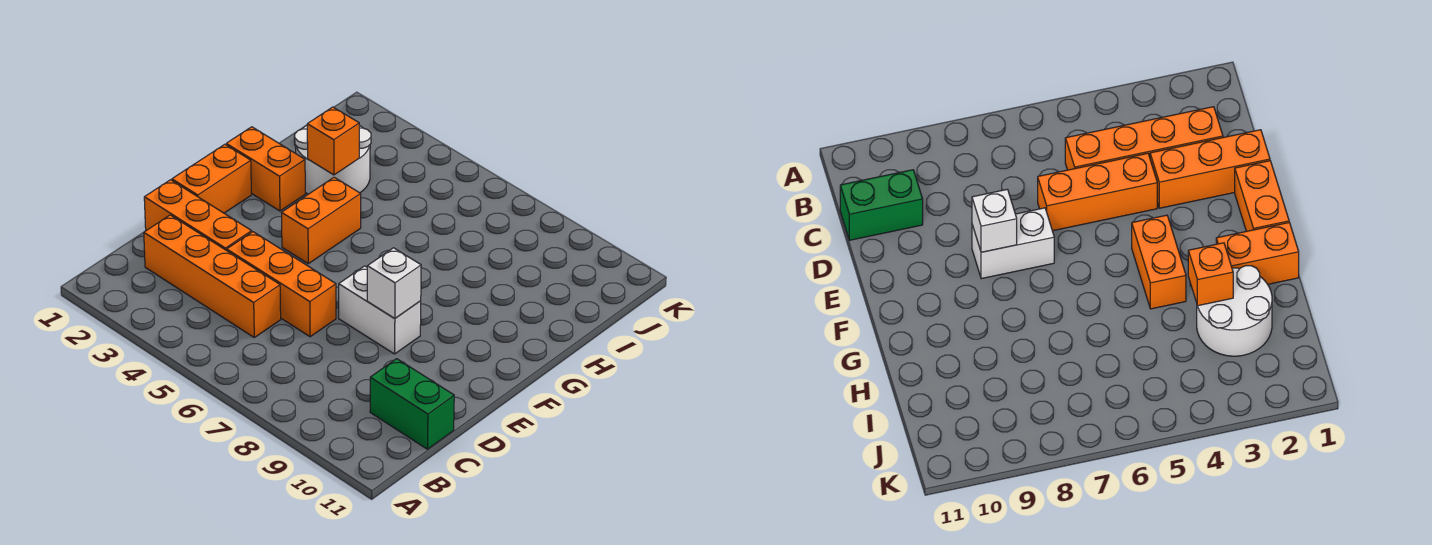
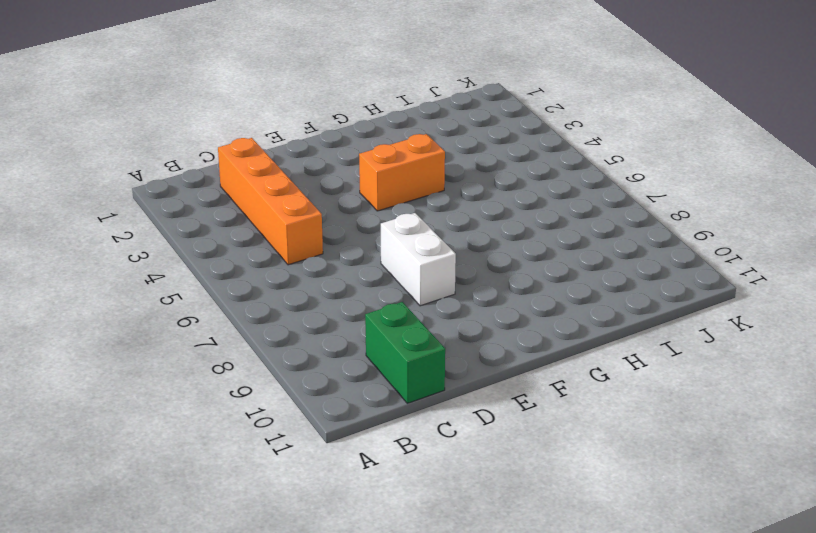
none -> orange brick D1:D3 level 1
none -> orange brick D4:D6 level 1

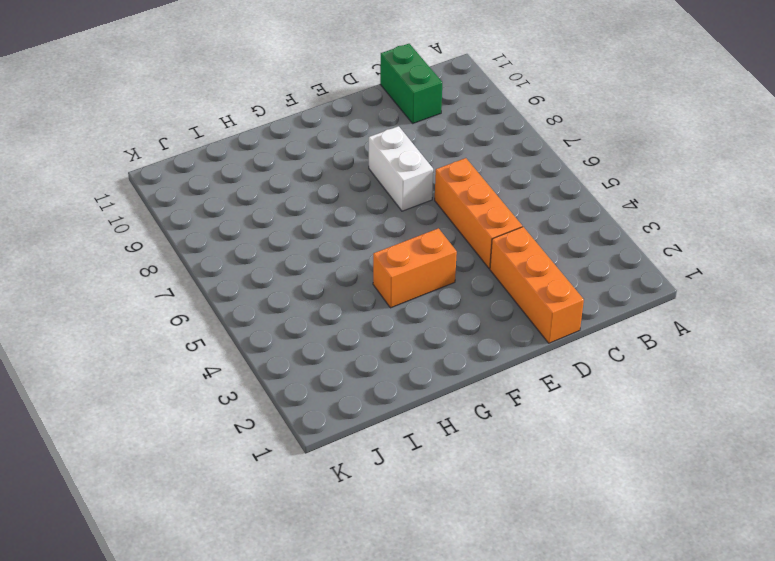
none -> orange brick C2:C5 level 1
none -> orange brick E1:F1 level 1

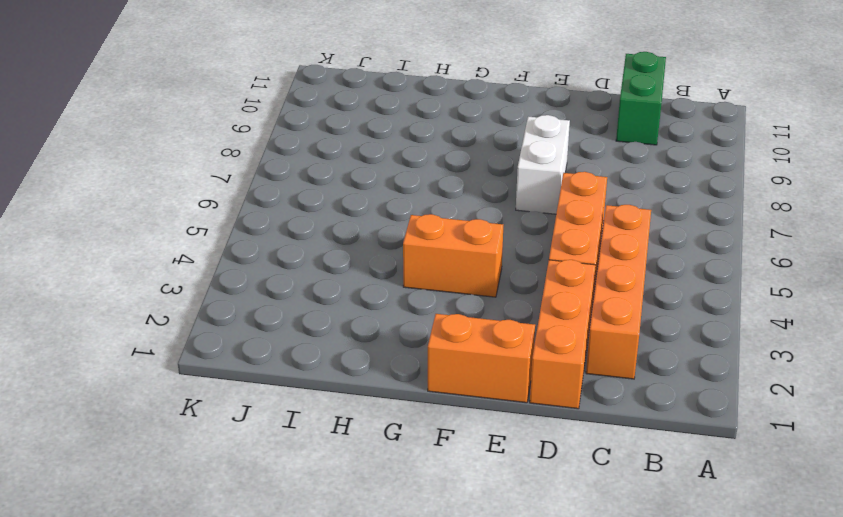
none -> orange brick G1:G2 level 1
none -> white round brick H2:I3 level 1

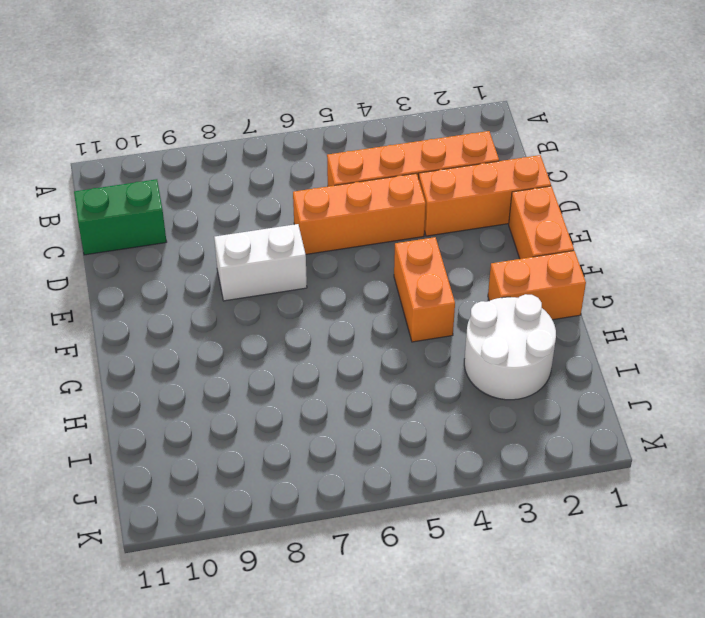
none -> white brick E8 level 2
none -> orange brick H3 level 2

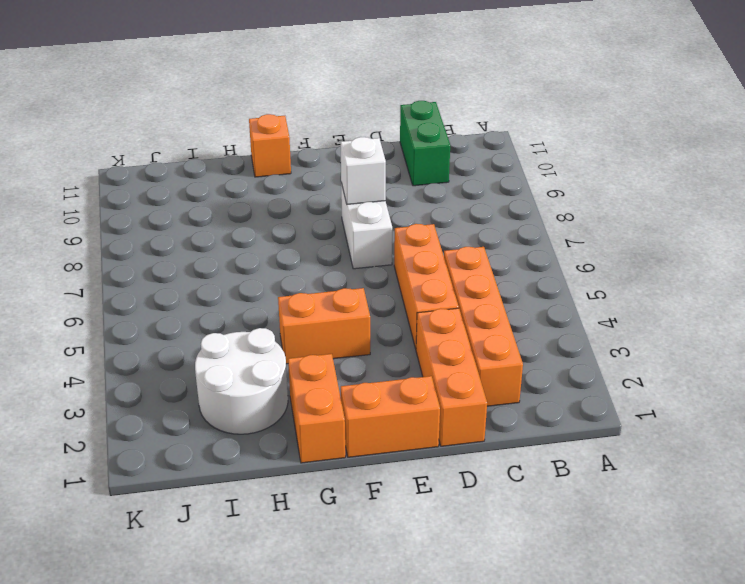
orange brick G11 level 1 -> orange brick H3 level 2

